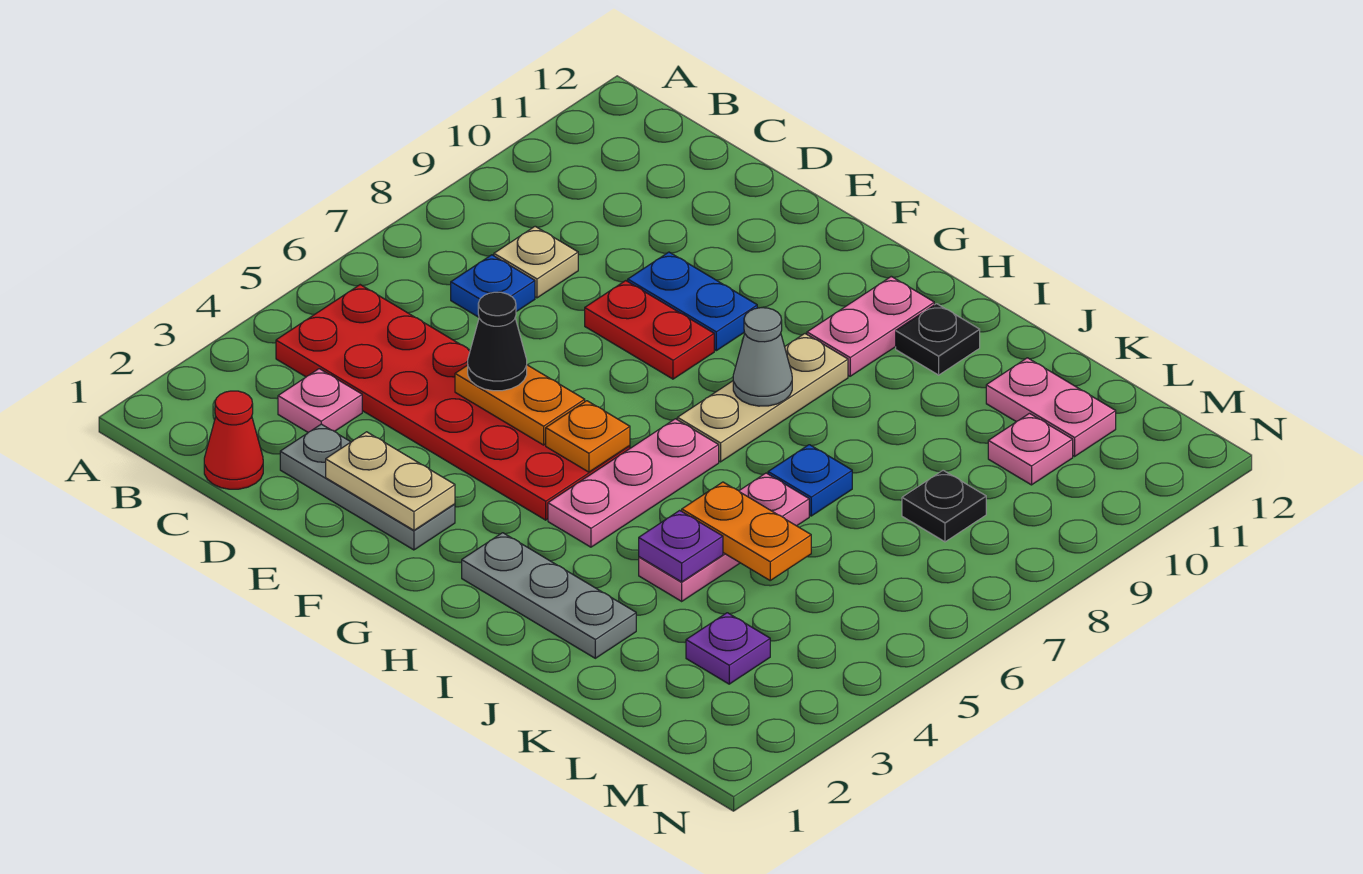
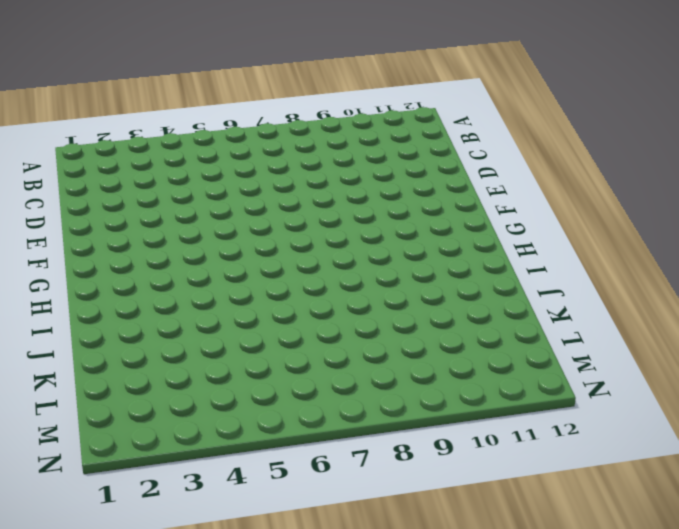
none -> red plate B4:G5 level 1
none -> red cone C1 level 1
none -> pink plate C3 level 1

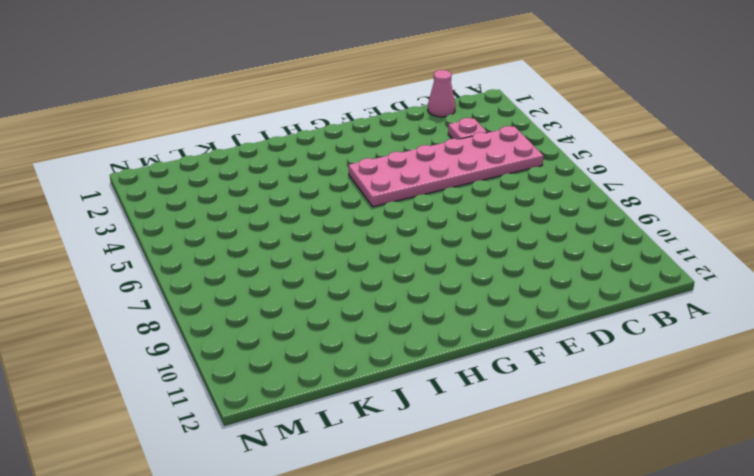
pink plate B4:G5 level 1 -> red plate B4:G5 level 1
pink cone C1 level 1 -> red cone C1 level 1
none -> blue plate C7 level 1
none -> tan plate C8 level 1
none -> grey plate D2:F2 level 1

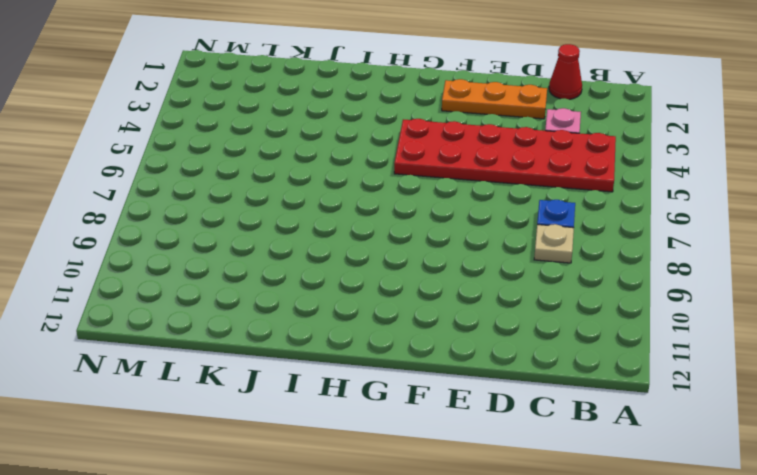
orange plate D2:F2 level 1 -> grey plate D2:F2 level 1
none -> red plate E8:F8 level 1
none -> blue plate E9:F9 level 1
none -> grey plate H2:J2 level 1

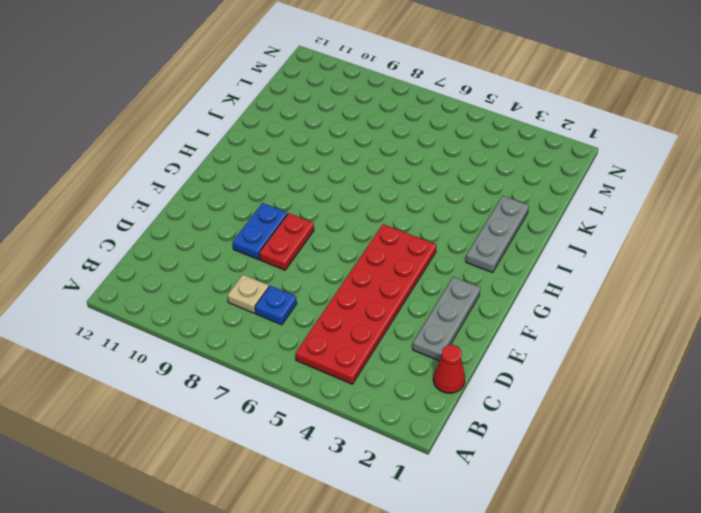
none -> pink plate C3 level 1
none -> pink plate H4:H6 level 1
none -> tan plate H7:H9 level 1

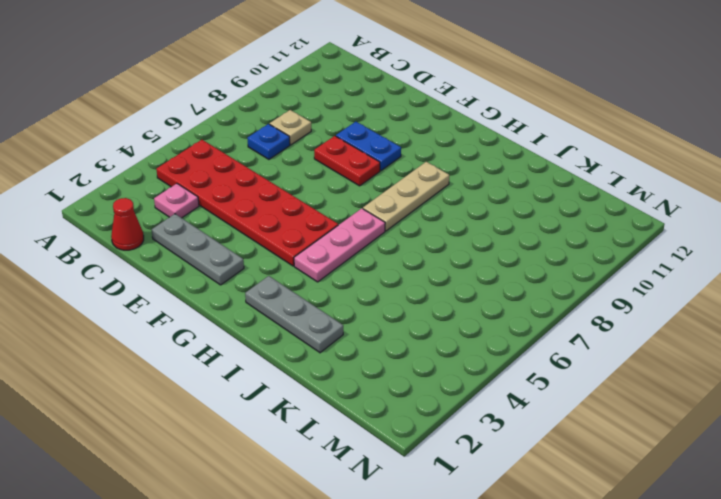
none -> pink plate H10:H11 level 1
none -> black plate I11 level 1
none -> pink plate J4:J6 level 1

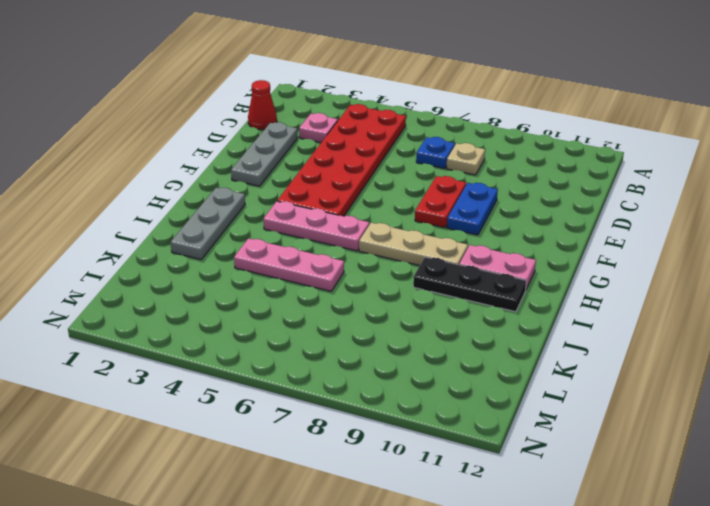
black plate I9:I11 level 1 -> black plate I11 level 1
none -> blue plate J7 level 1
none -> pink plate K11:L11 level 1
none -> purple plate L3 level 1

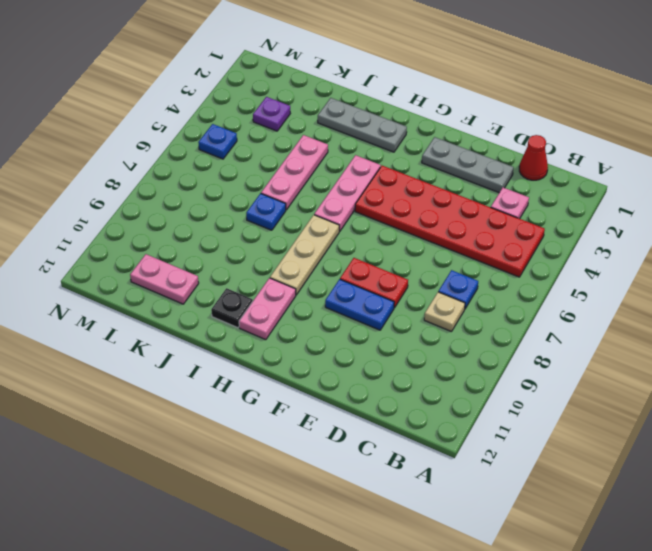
blue plate M5 level 1 -> none
none -> black plate L8 level 1
none -> pink plate L10 level 1
none -> tan plate E2:F2 level 2

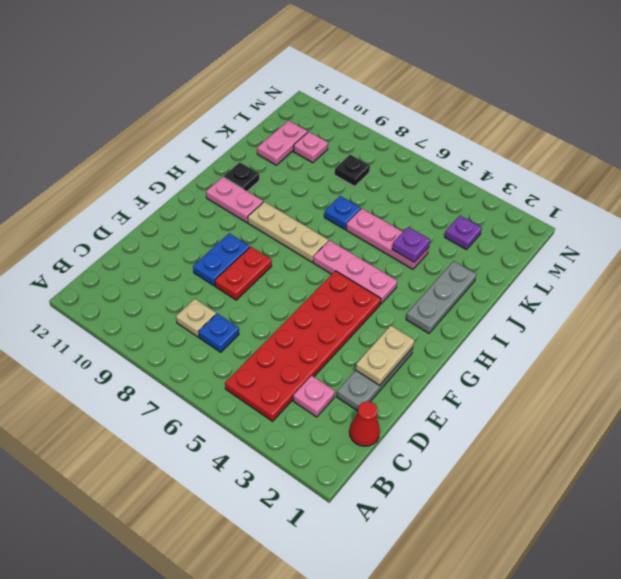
none -> orange plate E5:F5 level 2
none -> orange plate G5 level 2
none -> grey cone H8 level 2

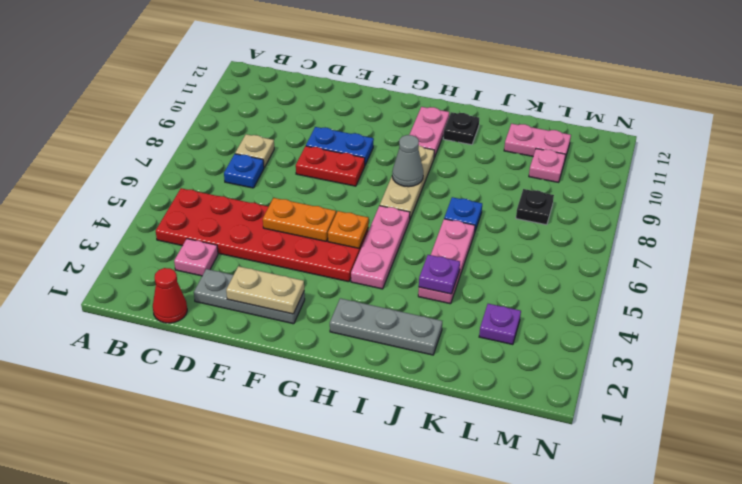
none -> orange plate J5:K5 level 2
none -> black cone E5 level 3

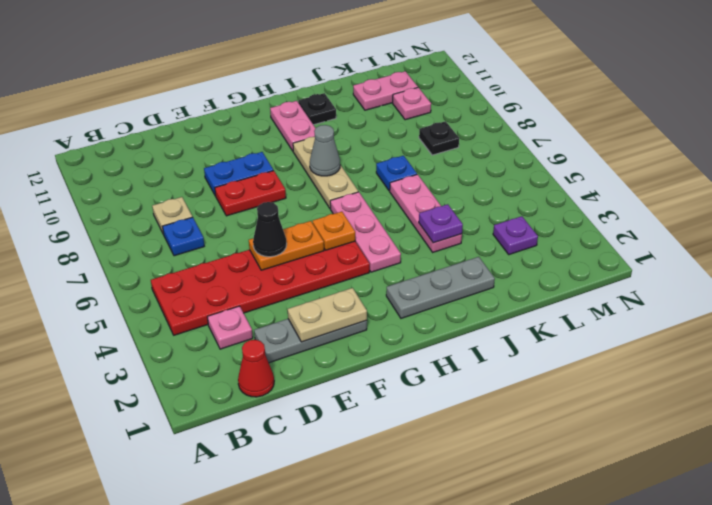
none -> orange plate J5:K5 level 2

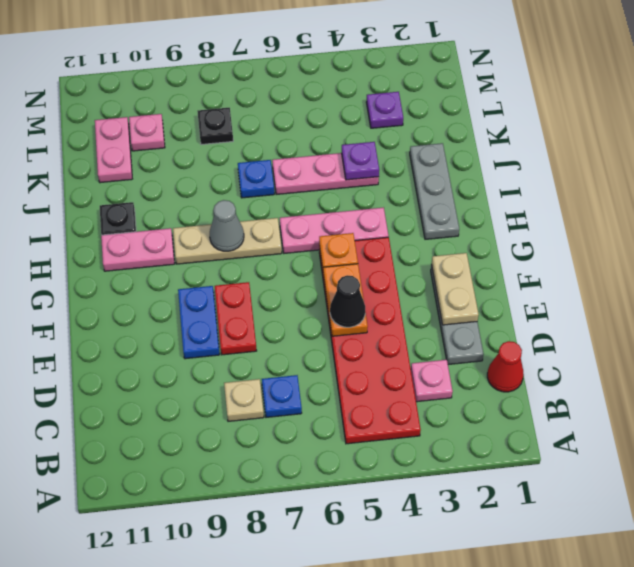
none -> orange plate J5:K5 level 2

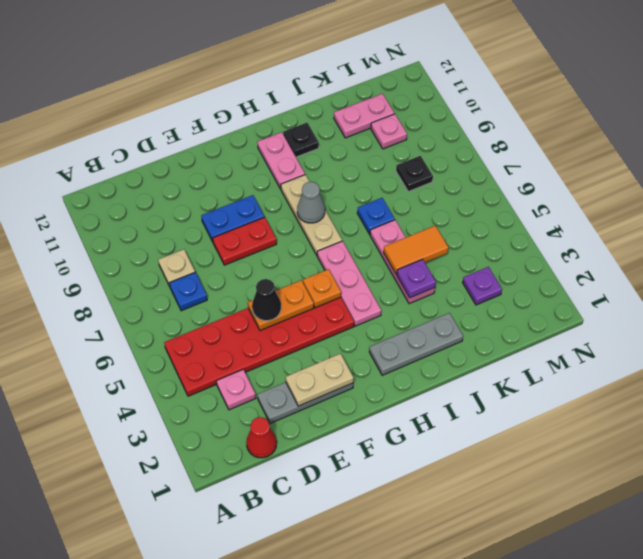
orange tile J5:K5 level 2 -> orange plate J5:K5 level 2

